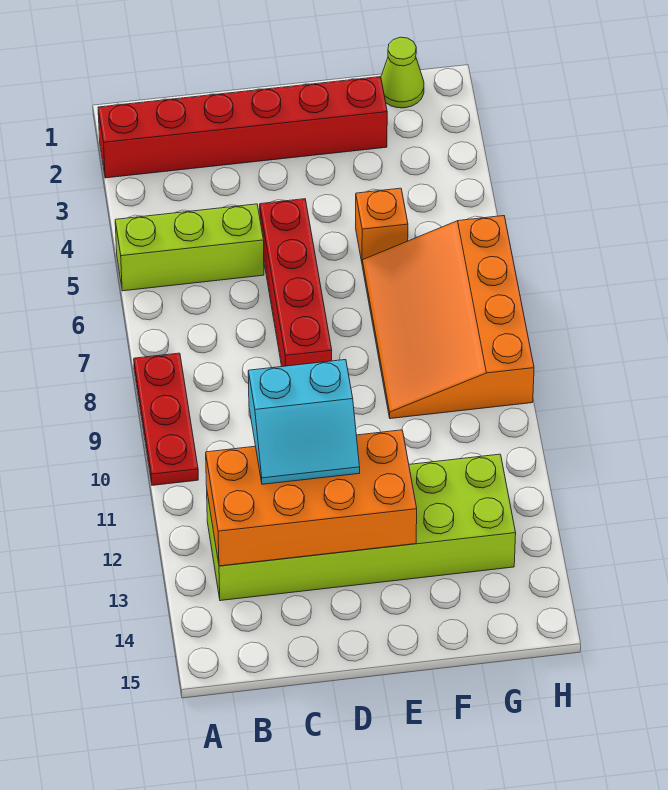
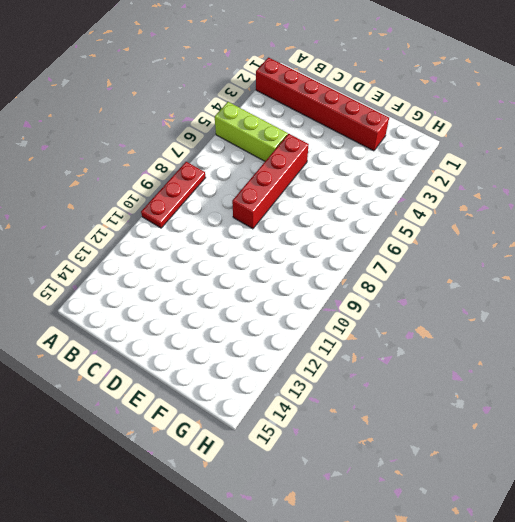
none -> lime brick B12:G13 level 1
none -> orange brick F5 level 1

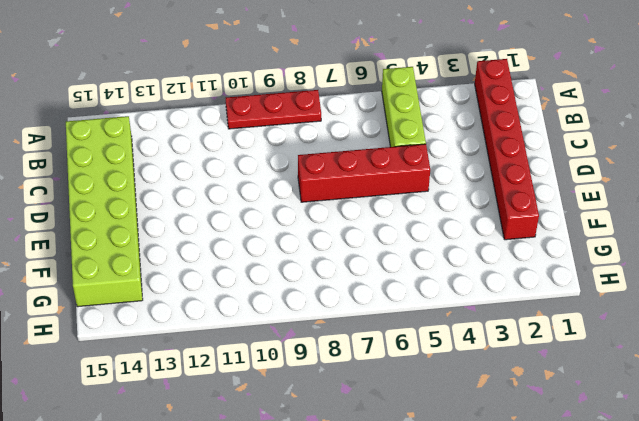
lime brick B14:G15 level 1 -> lime brick B12:G13 level 1
none -> orange brick F5 level 1
none -> orange slope F6:H9 level 1 top H

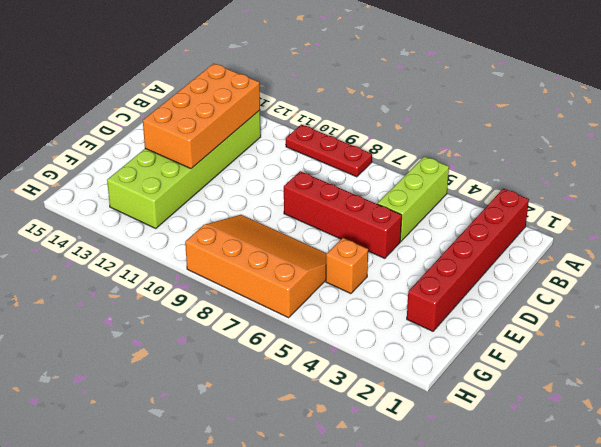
none -> lime cone G1 level 1
none -> cyan slope C11:D12 level 3 top 11

